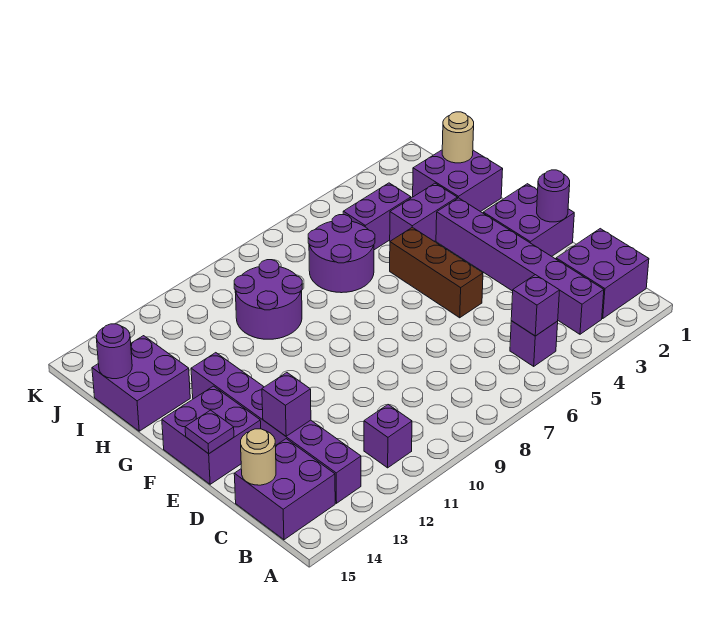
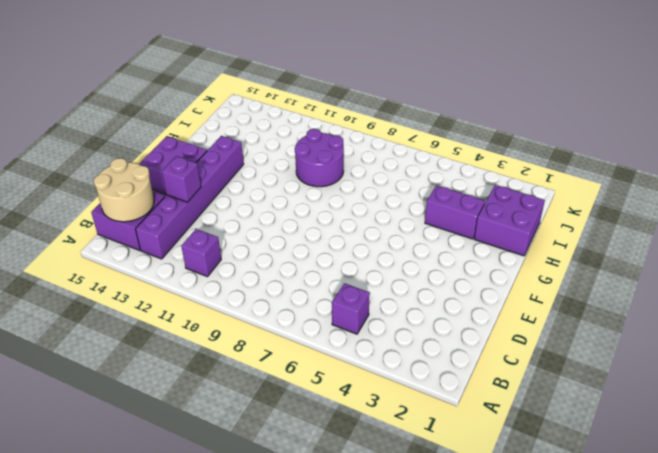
tan round brick B14:C15 level 2 -> tan round brick C15 level 2
none -> purple brick B1:C2 level 1
none -> purple brick B3:G3 level 1
none -> purple brick E1:F2 level 1

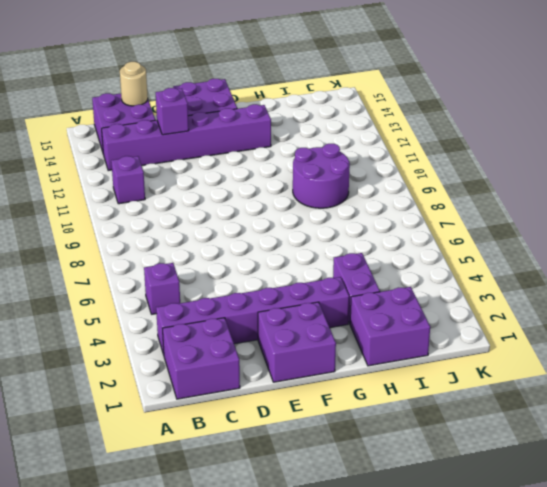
none -> brown brick E5:G5 level 1
none -> purple round brick H6:I7 level 1
none -> purple brick H14:I15 level 1

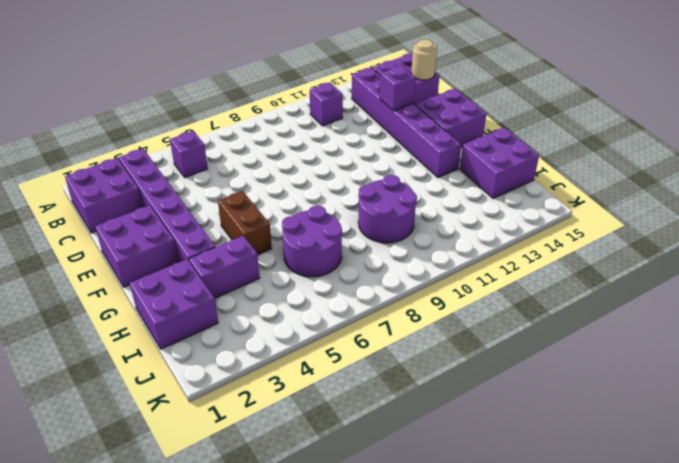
brown brick F5:G5 level 1 -> brown brick E5:G5 level 1
none -> purple brick I4:I5 level 1
none -> purple brick B5 level 2
none -> purple round brick E1 level 2

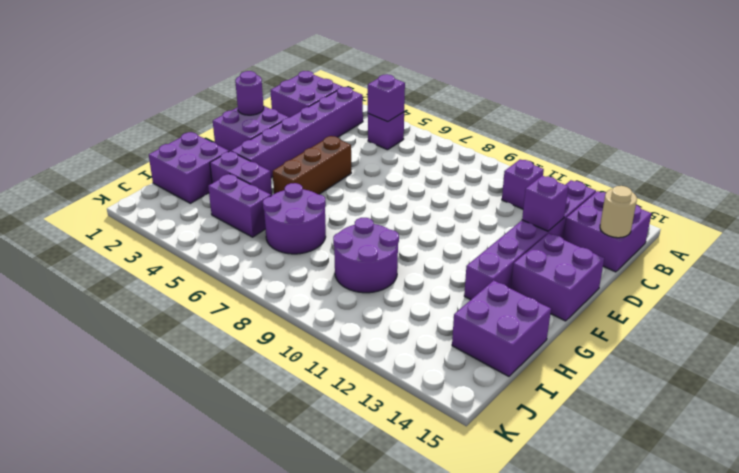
none -> purple plate E15 level 2
none -> tan round brick I1 level 2
none -> purple round brick I15 level 2

